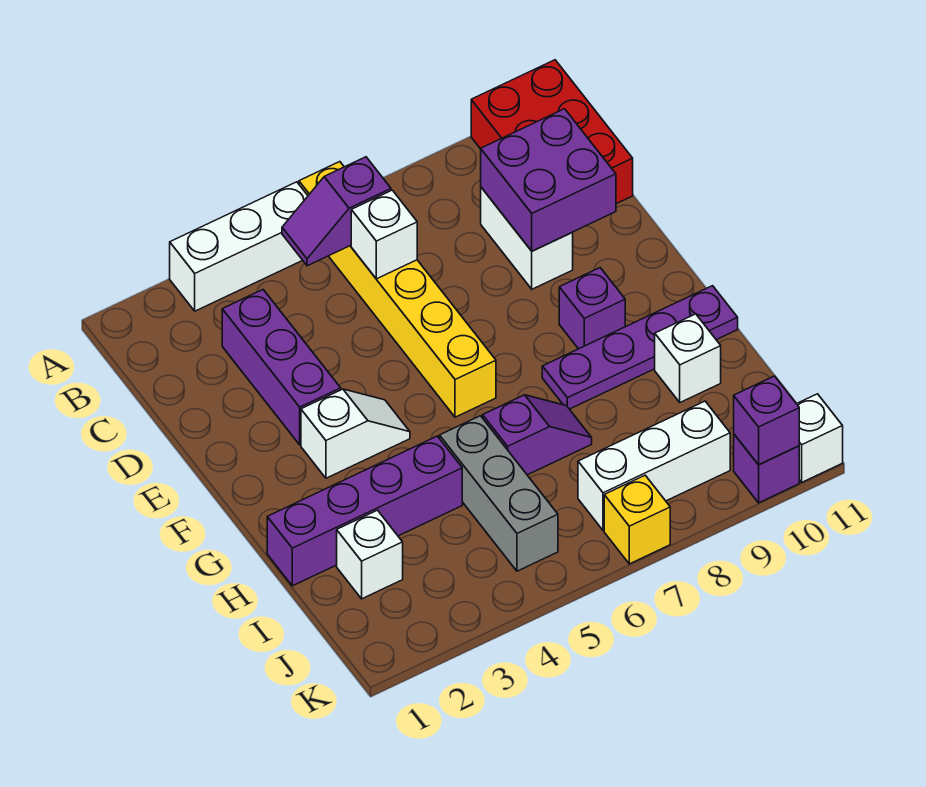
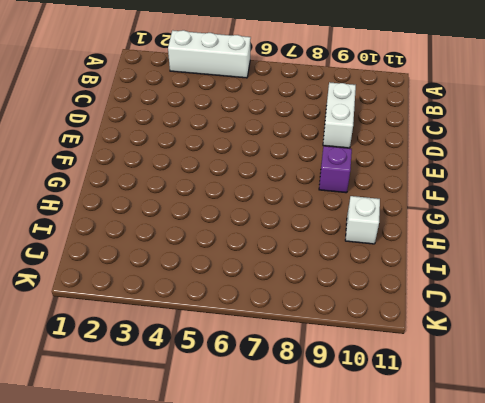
none -> yellow brick A6:F6 level 1
none -> red brick A10:C11 level 1
none -> purple brick C3:E3 level 1

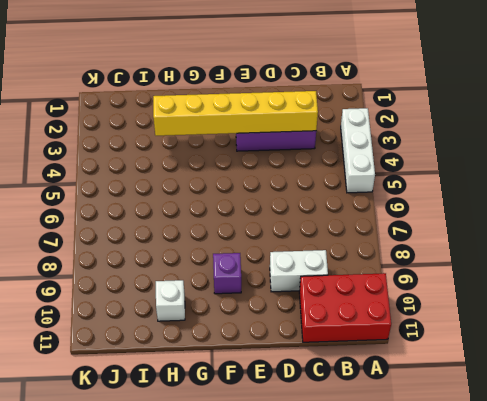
yellow brick C3:H3 level 2 -> yellow brick A6:F6 level 1
none -> white slope F3:F4 level 1 top 3
none -> purple plate G8:G11 level 1
none -> purple brick H1:H4 level 1

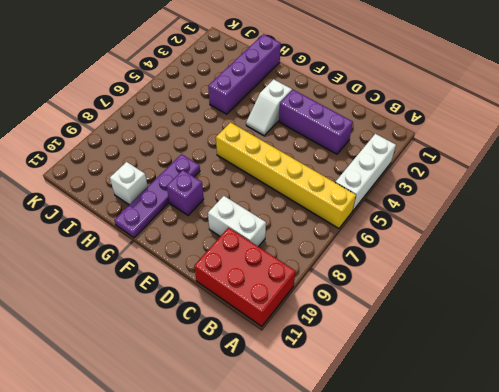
none -> grey brick H5:J5 level 1
none -> purple slope H6:H7 level 1 top 6
none -> white brick I2 level 1

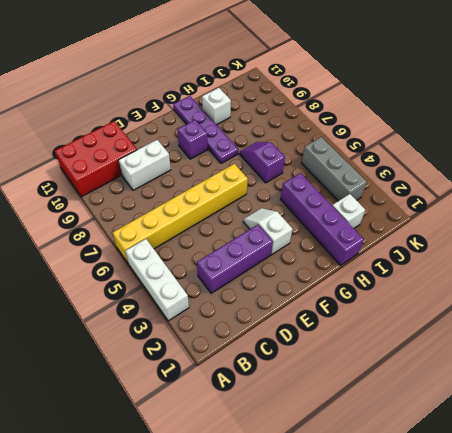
grey brick J3:J5 level 1 -> grey brick H5:J5 level 1
none -> white brick J7:J9 level 1
none -> yellow brick K7 level 1
none -> purple brick K10 level 1

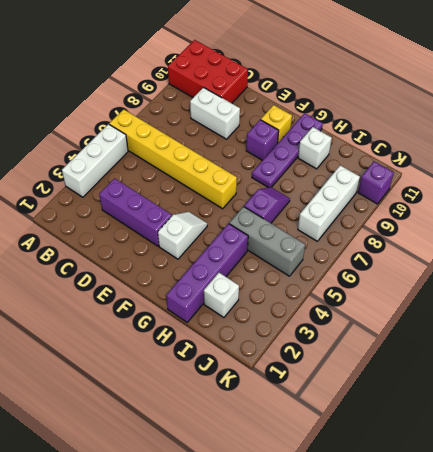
yellow brick F10 level 1 -> yellow brick K7 level 1
none -> white brick K11 level 1
none -> purple slope B5:B6 level 2 top 6
none -> white brick C6 level 2

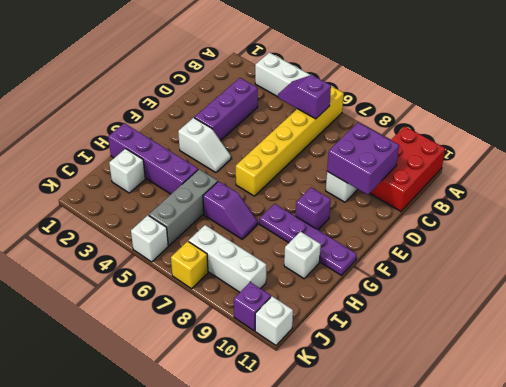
white brick K5 level 1 -> white brick C6 level 2
none -> purple brick K10 level 2

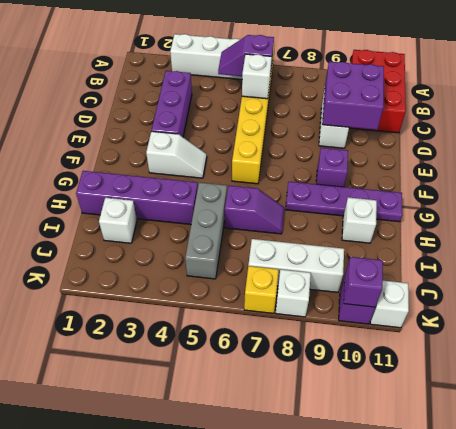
white brick K8 level 1 -> none

